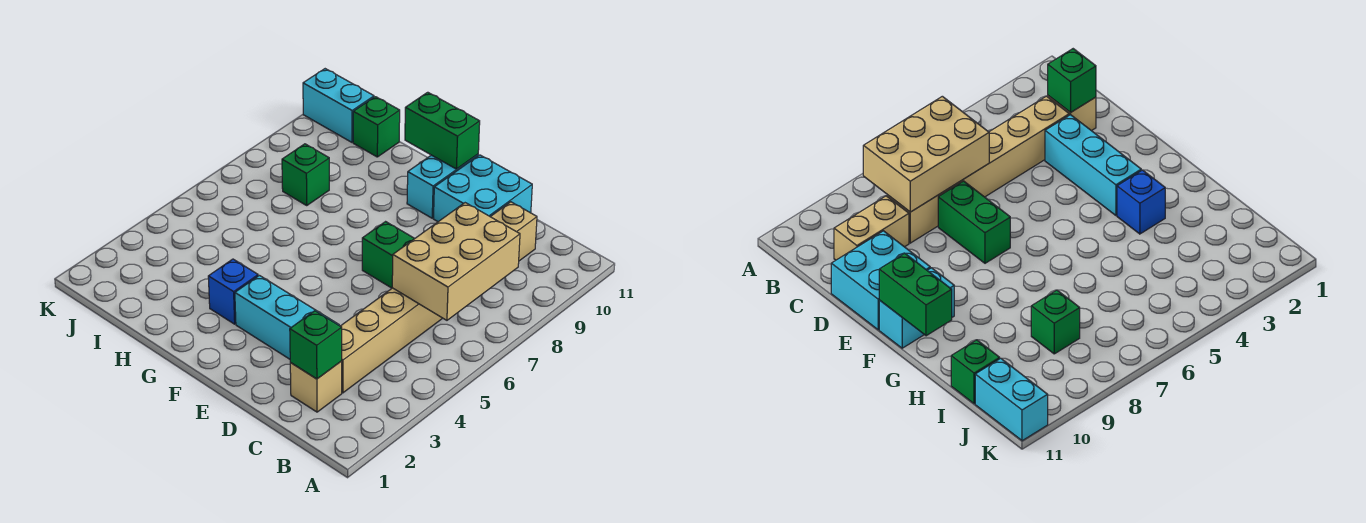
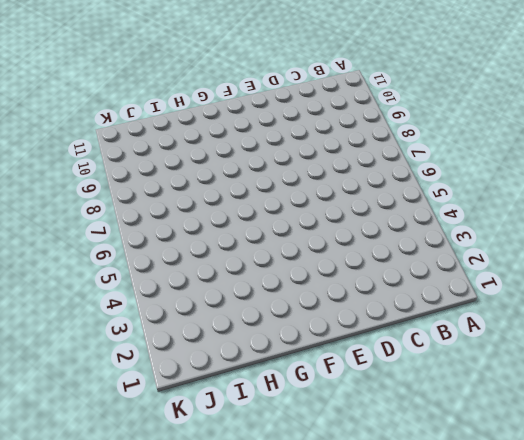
none -> tan brick C2 level 1
none -> tan brick C3:C8 level 1
none -> tan brick C9:C10 level 1

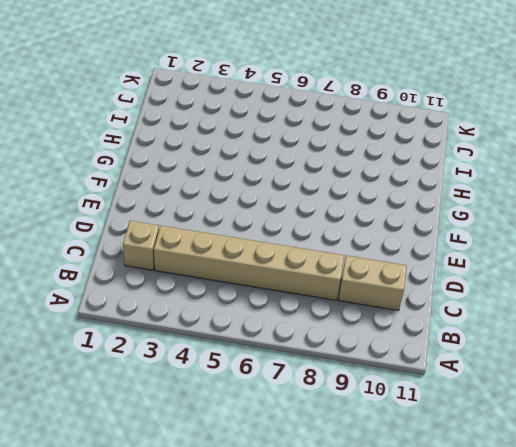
none -> cyan brick D3:F3 level 1
none -> green brick D7:E7 level 1
none -> cyan brick D10:E11 level 1

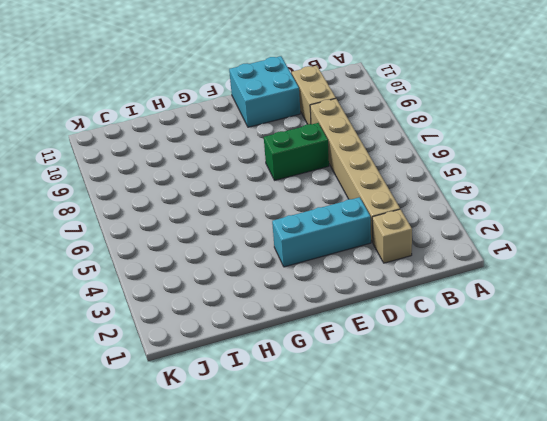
none -> cyan brick F10:F11 level 1
none -> blue brick G3 level 1
none -> green brick I8 level 1

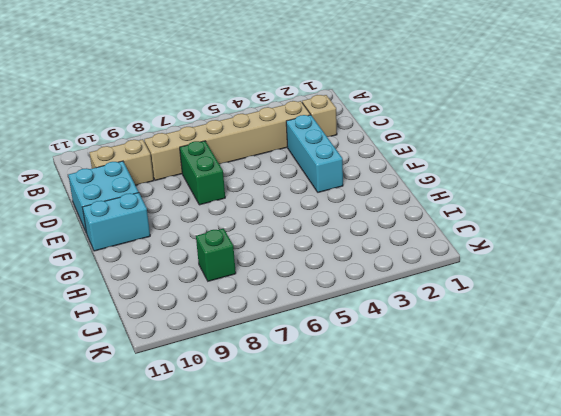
none -> blue brick G3 level 1
none -> green brick I11 level 1
none -> cyan brick J11:K11 level 1

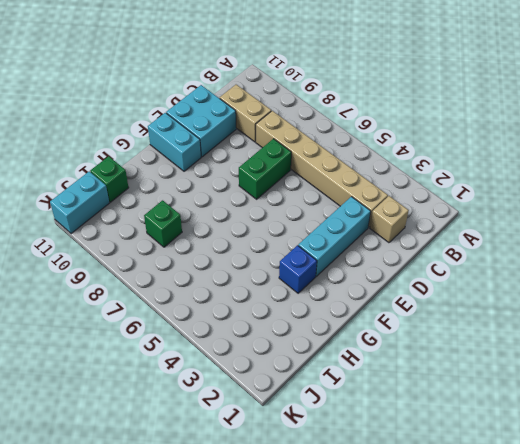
none -> tan brick B6:C8 level 2
none -> green brick C2 level 2
none -> green brick F11:G11 level 2

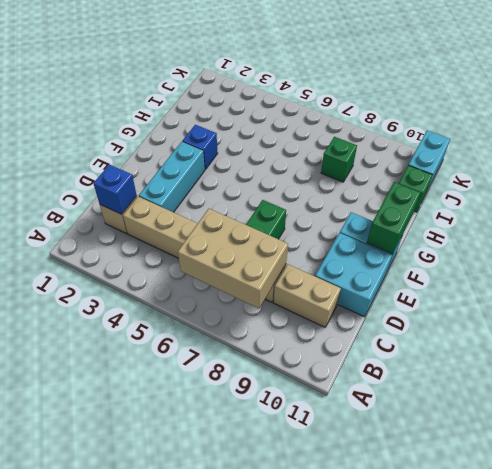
blue brick C2 level 2 -> green brick C2 level 2

